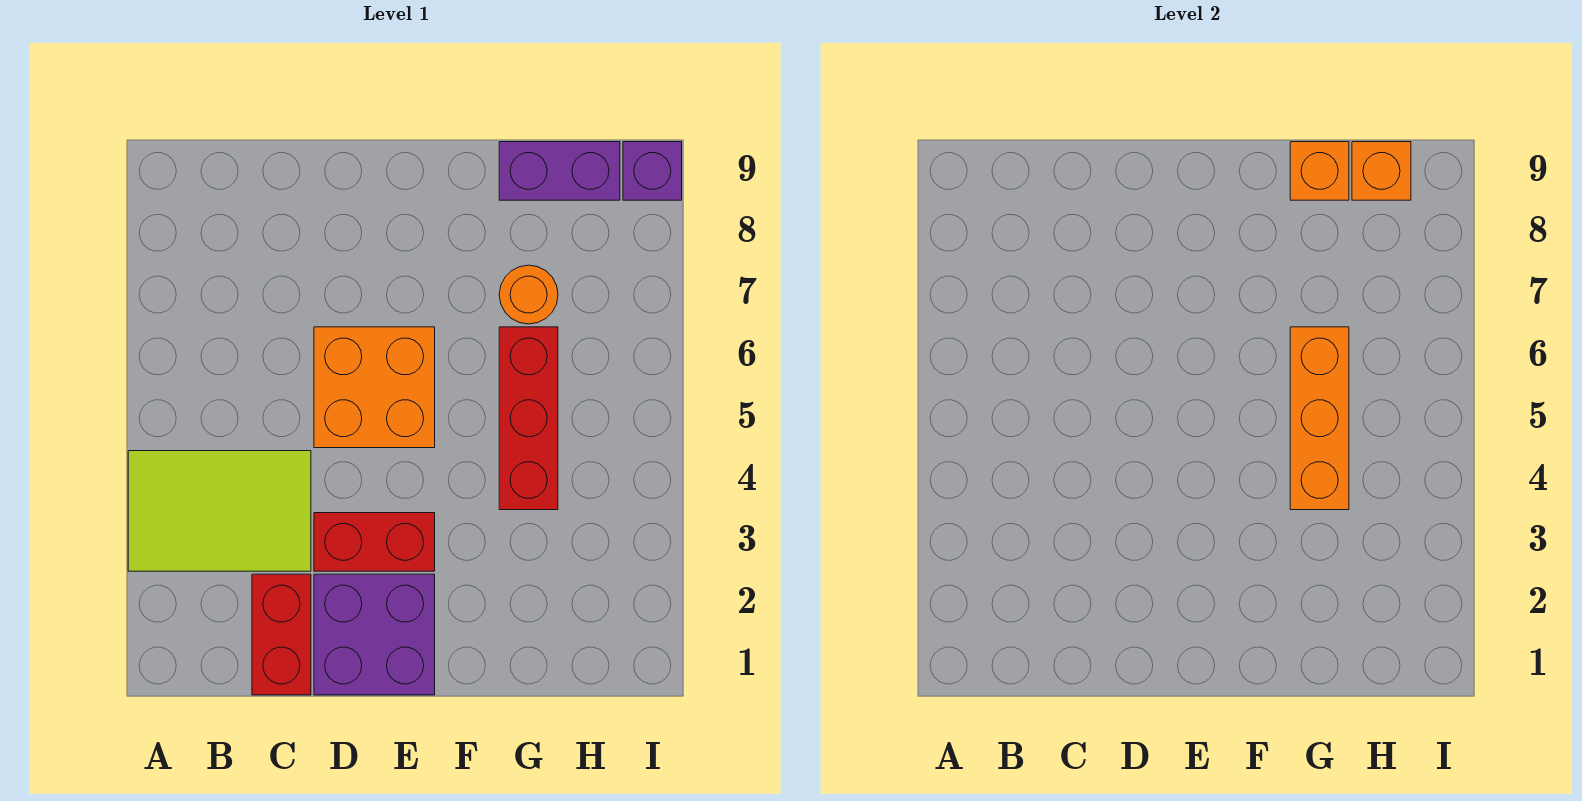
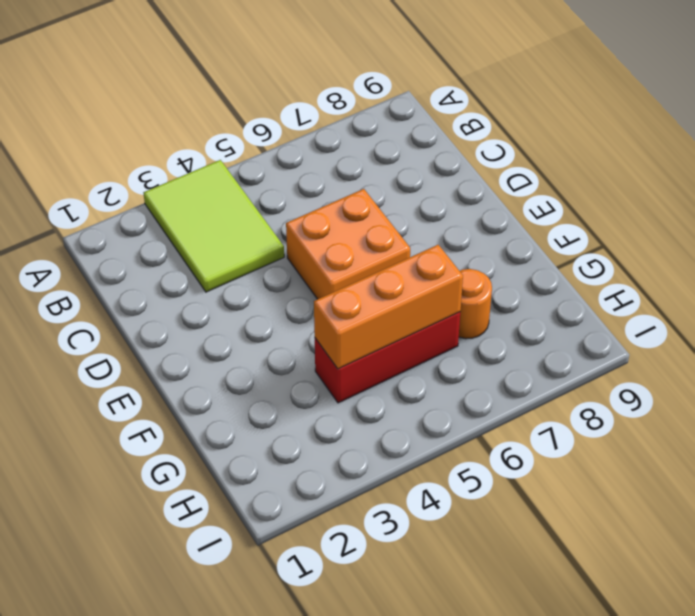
none -> red brick C1:C2 level 1
none -> purple brick D1:E2 level 1
none -> red brick D3:E3 level 1

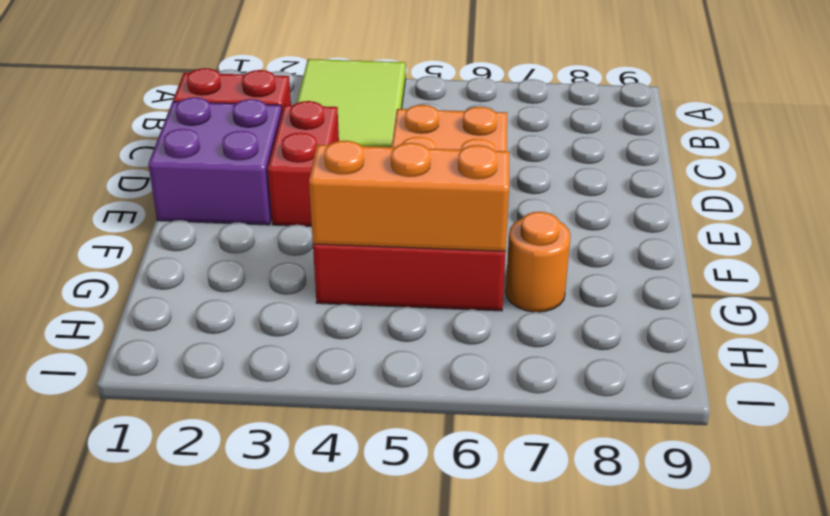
none -> purple brick G9:H9 level 1
none -> purple brick I9 level 1
none -> orange brick G9 level 2

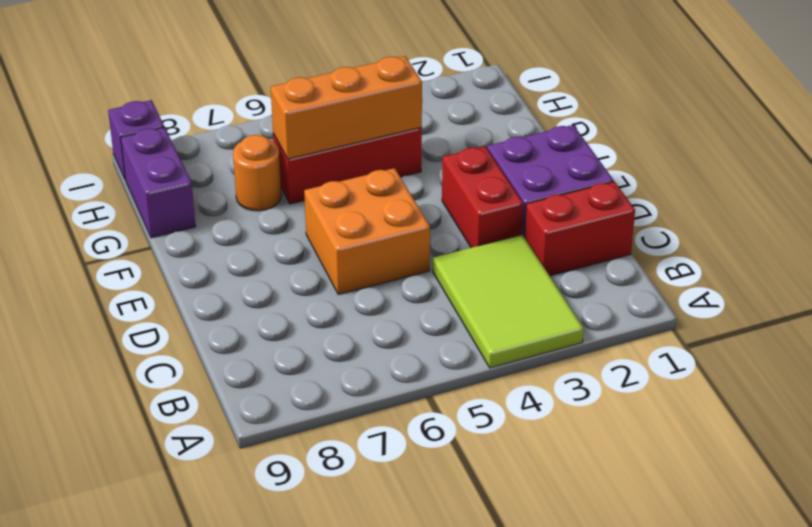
none -> orange brick G9 level 2
none -> orange brick H9 level 2

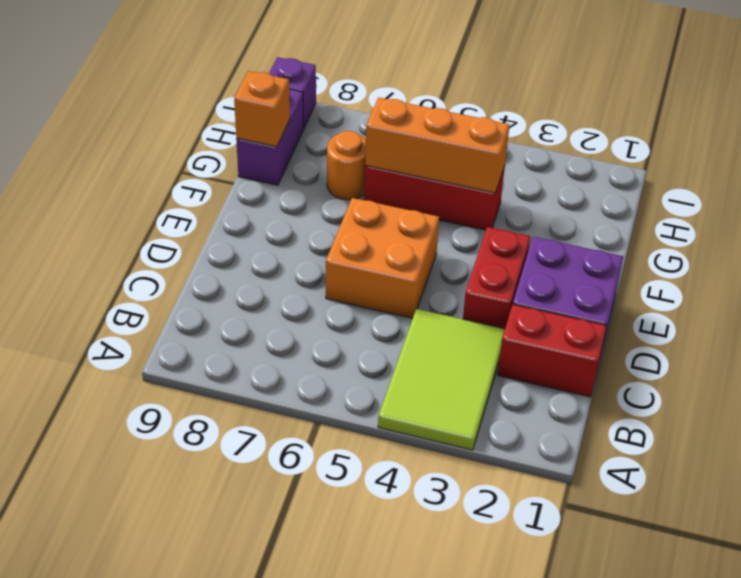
none -> orange brick H9 level 2

